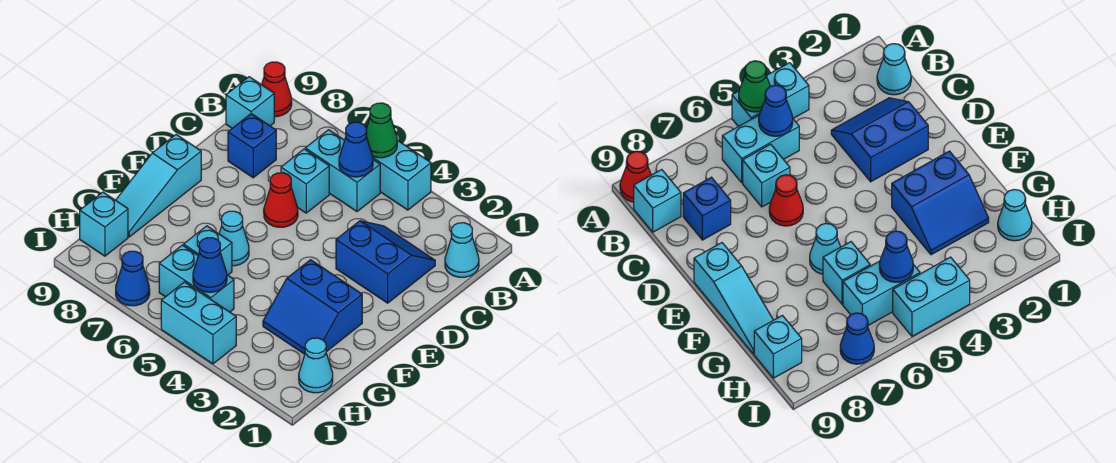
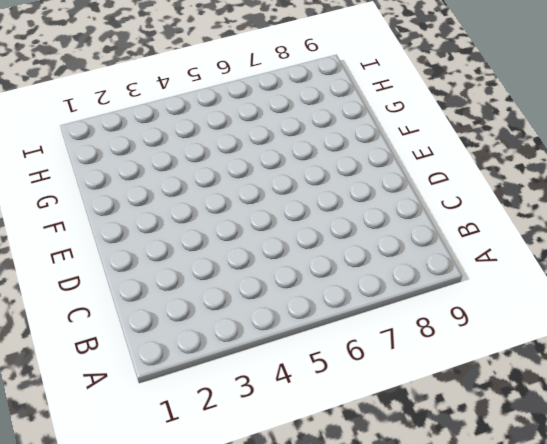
none -> cyan brick A4:A5 level 1
none -> red cone A9 level 1
none -> cyan cone B1 level 1

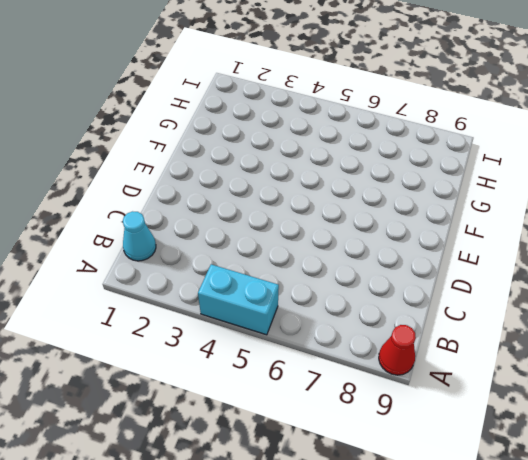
none -> cyan brick B5:B6 level 1
none -> cyan brick B9 level 1
none -> blue slope C2:D3 level 1 top D

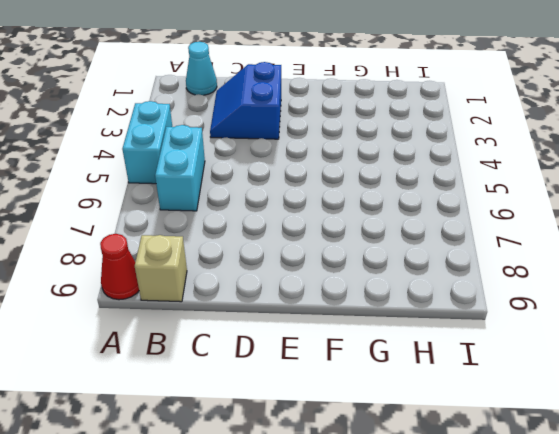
tan brick B9 level 1 -> cyan brick B9 level 1
none -> cyan brick C6 level 1
none -> blue brick C8 level 1
none -> red cone D6 level 1

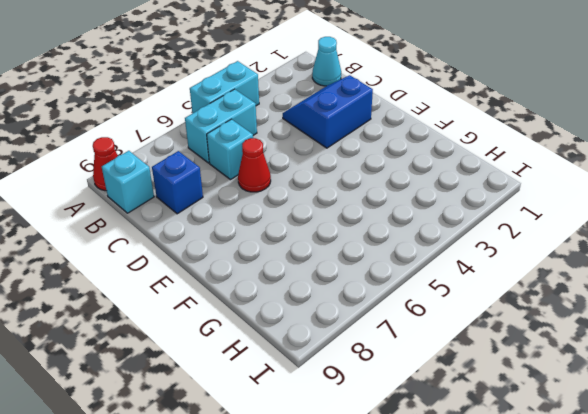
none -> cyan slope E9:G9 level 1 top E
none -> blue slope F2:G3 level 1 top F
none -> cyan cone F6 level 1

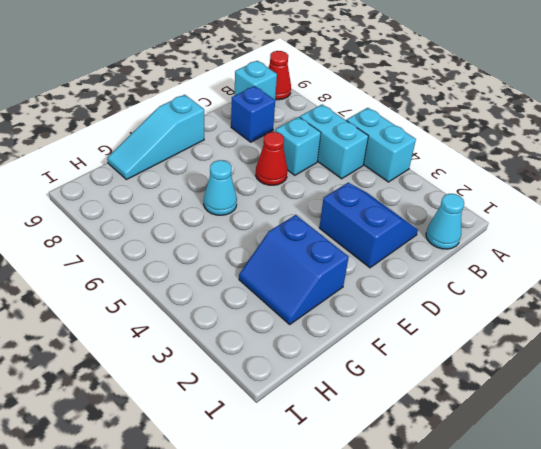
none -> cyan brick G6 level 1
none -> cyan cone H1 level 1
none -> cyan brick H5:H6 level 1

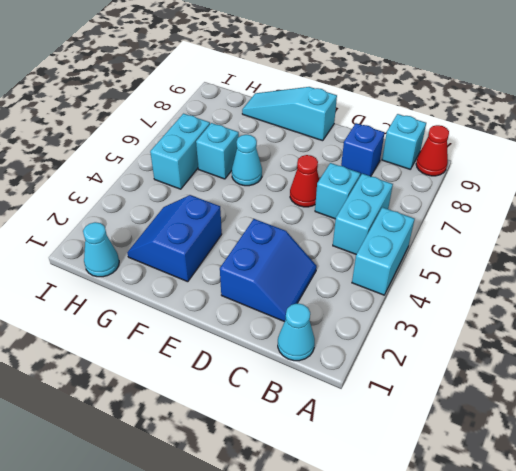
none -> cyan brick H9 level 1
none -> cyan brick I4:I5 level 1
none -> blue cone I7 level 1

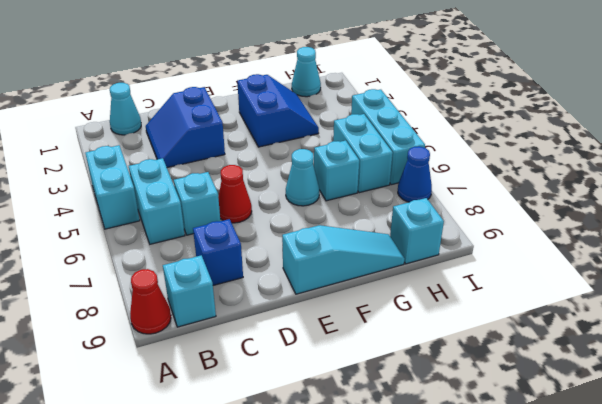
cyan brick I4:I6 level 1 -> cyan brick I4:I5 level 1
none -> green cone A5 level 2
none -> blue cone B5 level 2
none -> blue cone H5 level 2

